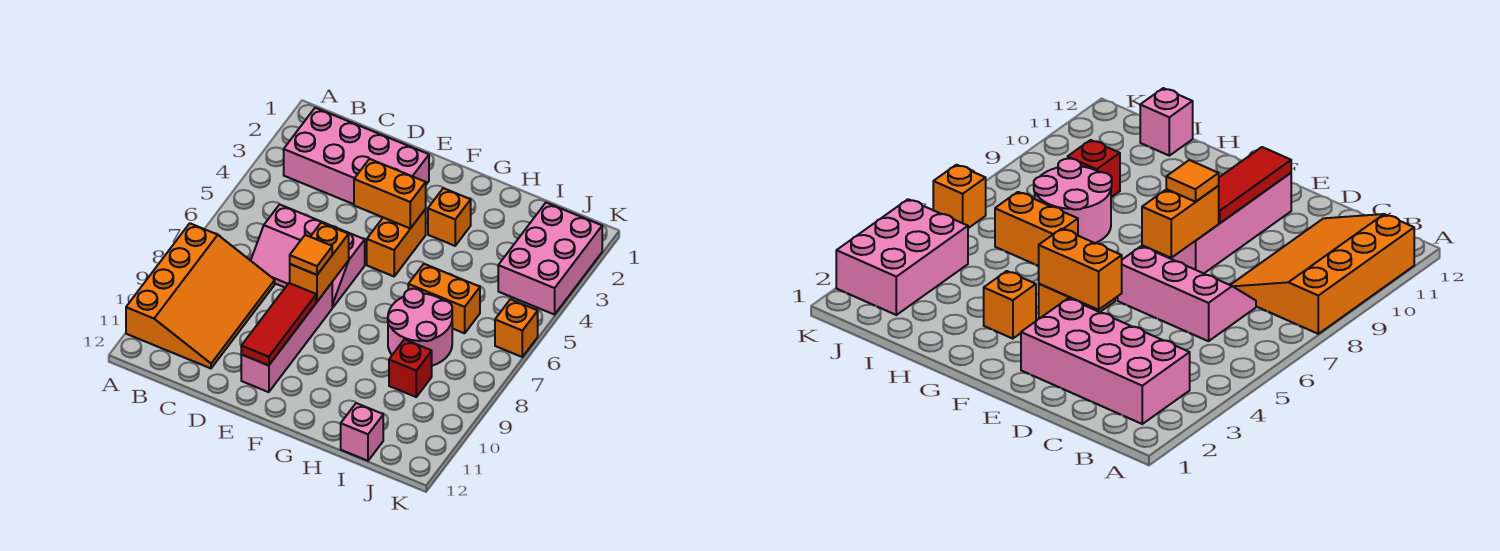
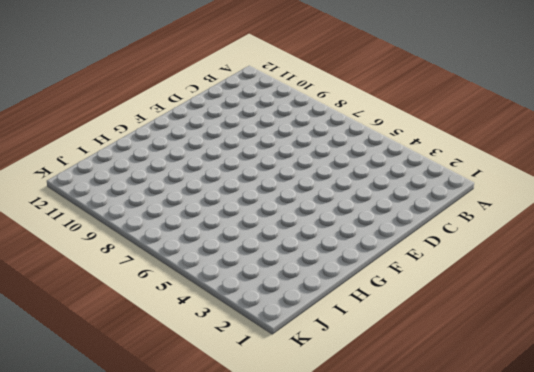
none -> orange slope A8:C11 level 1 top A
none -> pink brick B2:E3 level 1
none -> pink slope C6:E7 level 1 top 6

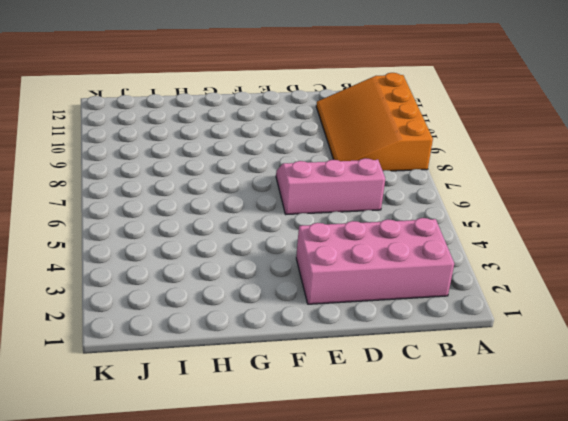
none -> pink brick E8:E11 level 1
none -> orange brick F4:F5 level 1
none -> orange brick G3 level 1

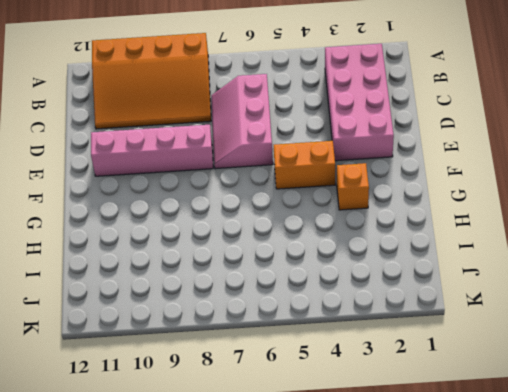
none -> orange brick H6:I6 level 1
none -> pink round brick H7:I8 level 1
none -> red brick I9 level 1

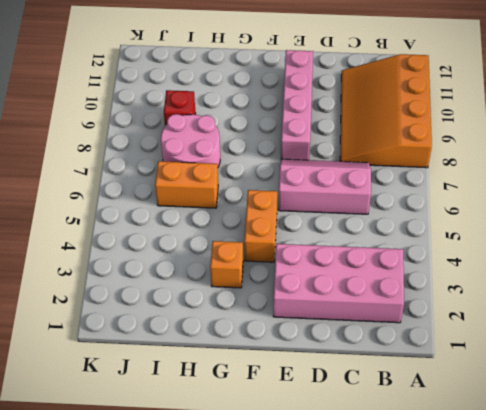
none -> pink brick I12 level 1
none -> pink brick J2:K4 level 1
none -> orange brick K6 level 1

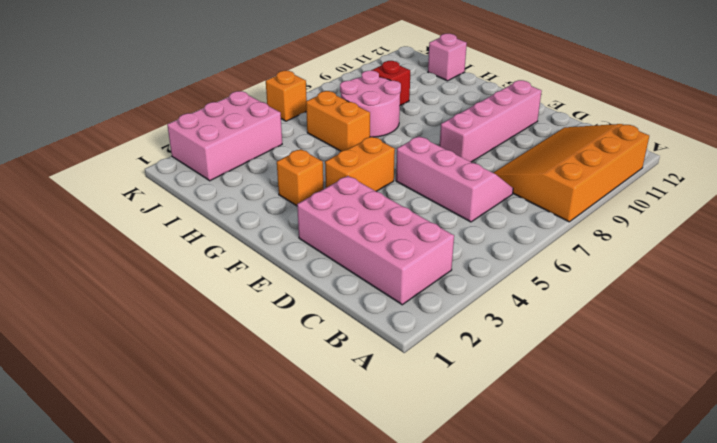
none -> orange brick E4:F4 level 2
none -> orange brick E7:E8 level 2
none -> red tile E9:E11 level 2

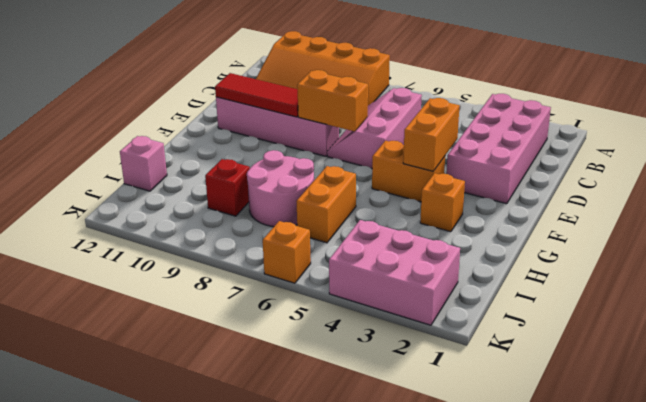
none -> orange tile E8 level 3

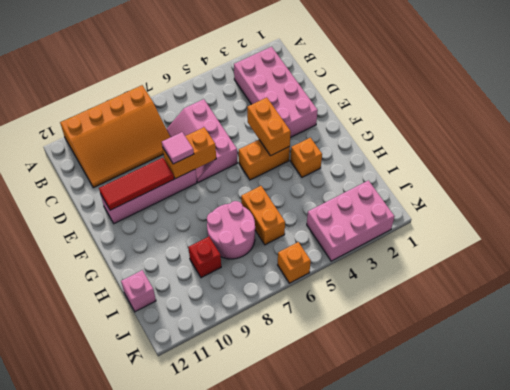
pink tile E8 level 3 -> orange tile E8 level 3

